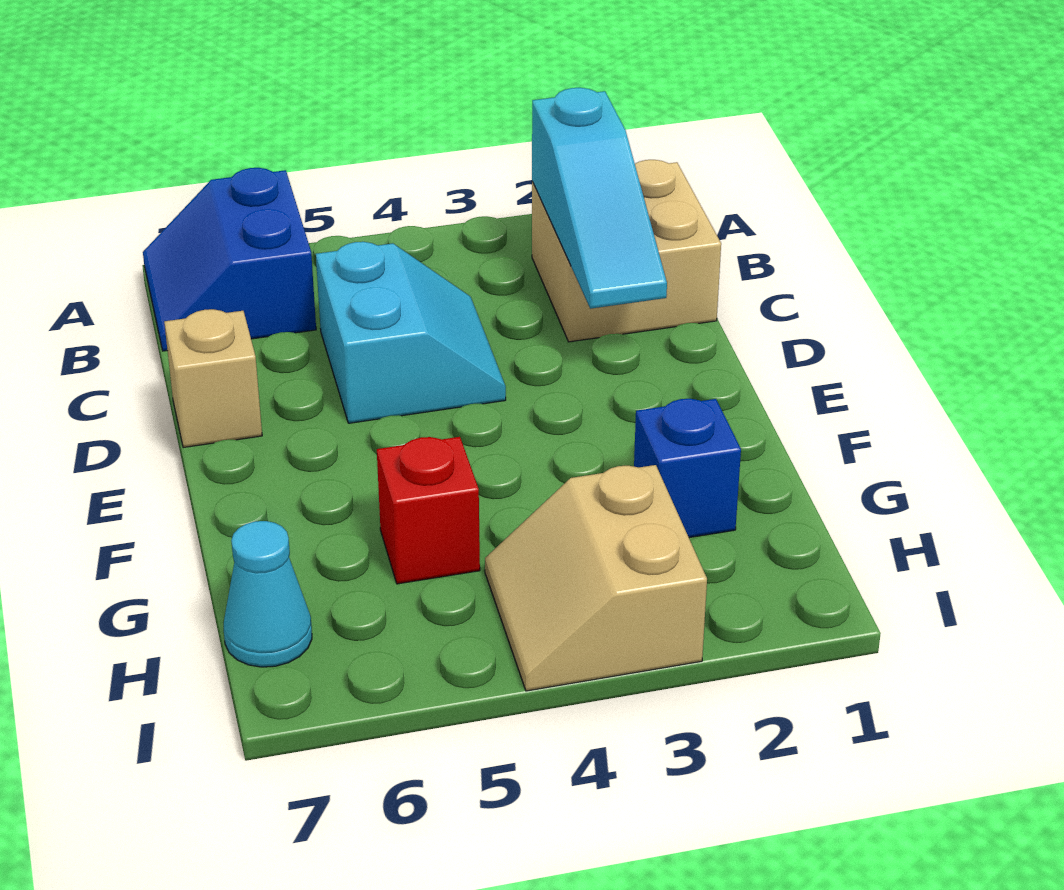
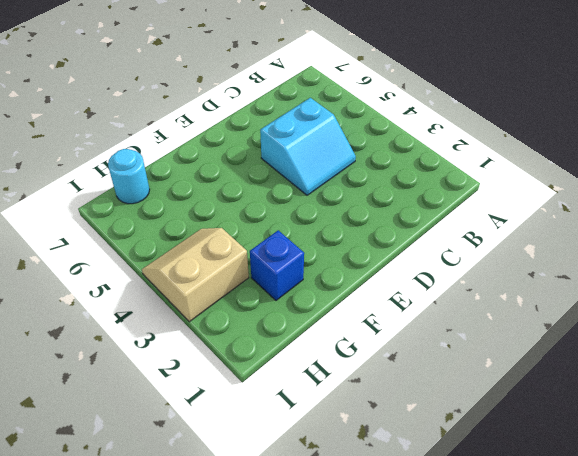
cyan round brick H7 level 1 -> cyan cone H7 level 1
none -> blue slope A6:B7 level 1 top 6
none -> tan brick B1:C2 level 1

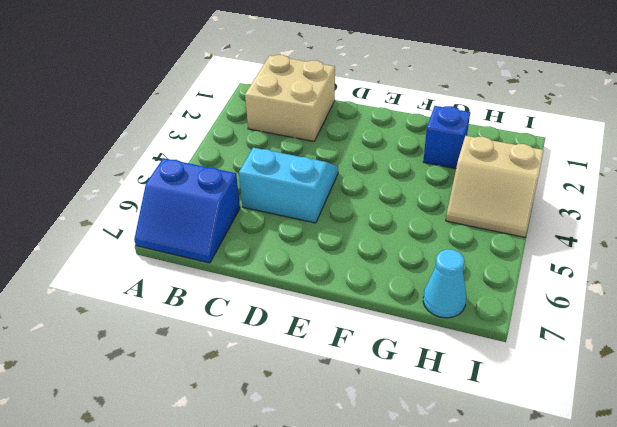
none -> tan brick D7 level 1
none -> red brick G5 level 1

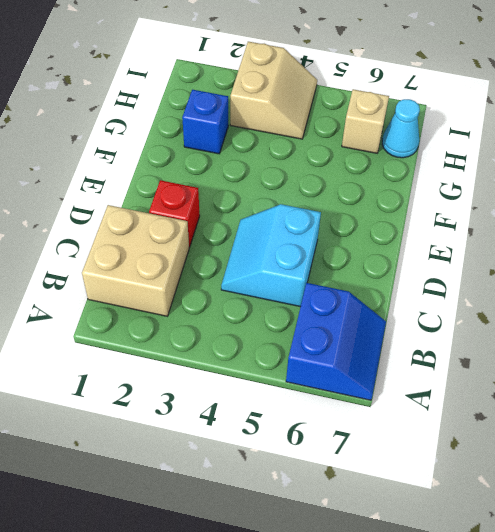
red brick D2 level 1 -> red brick G5 level 1
tan brick H6 level 1 -> tan brick D7 level 1
none -> cyan slope B2:D2 level 2 top B

